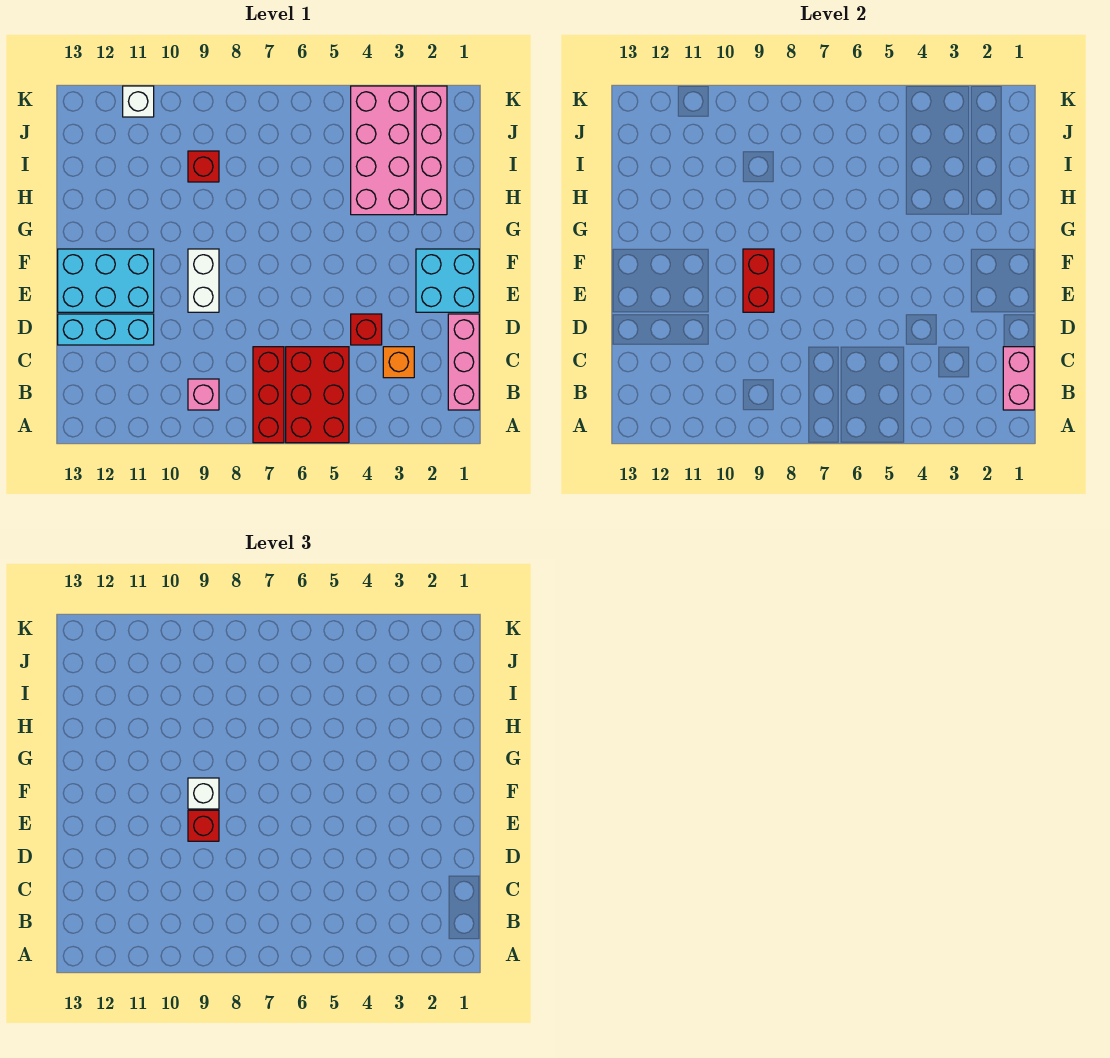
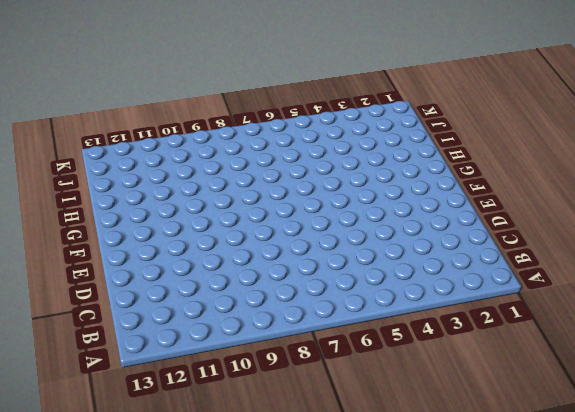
none -> red brick A5:C6 level 1
none -> red brick A7:C7 level 1
none -> pink brick B1:D1 level 1

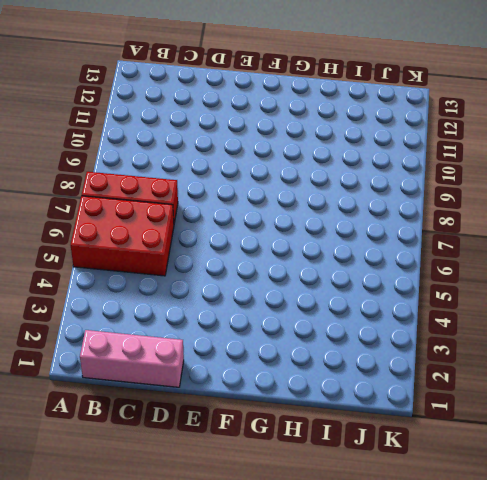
none -> pink brick B9 level 1
none -> orange brick C3 level 1
none -> red brick D4 level 1

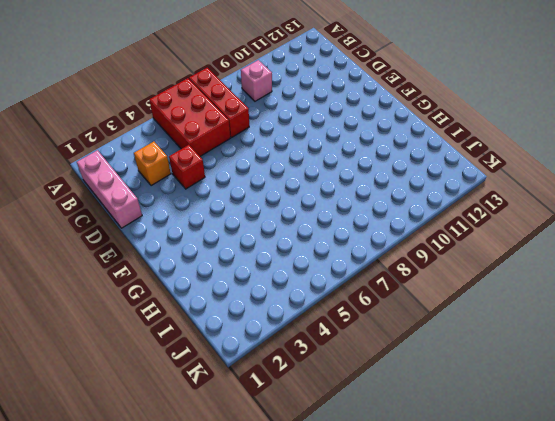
none -> cyan brick D11:D13 level 1
none -> cyan brick E1:F2 level 1
none -> white brick E9:F9 level 1

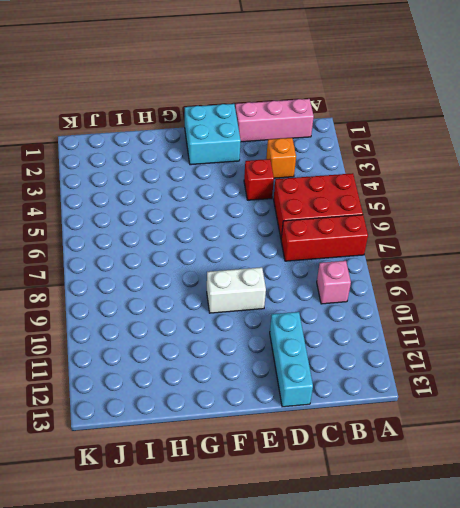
none -> cyan brick E11:F13 level 1
none -> pink brick H2:K2 level 1
none -> pink brick H3:K4 level 1

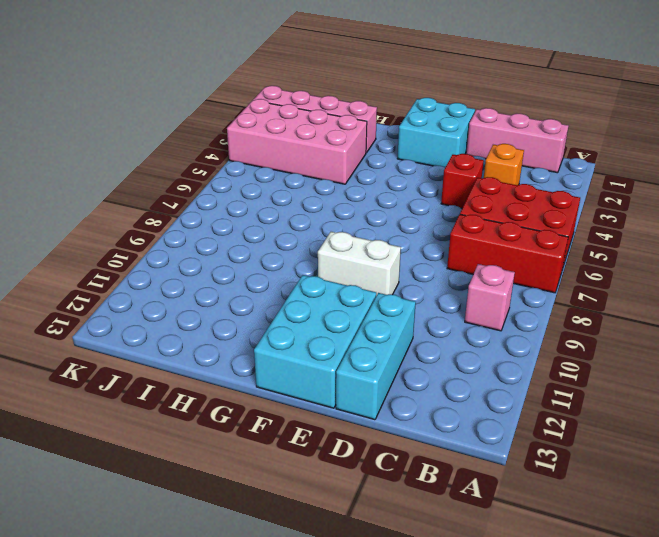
none -> red brick I9 level 1
none -> white brick K11 level 1
none -> pink brick B1:C1 level 2

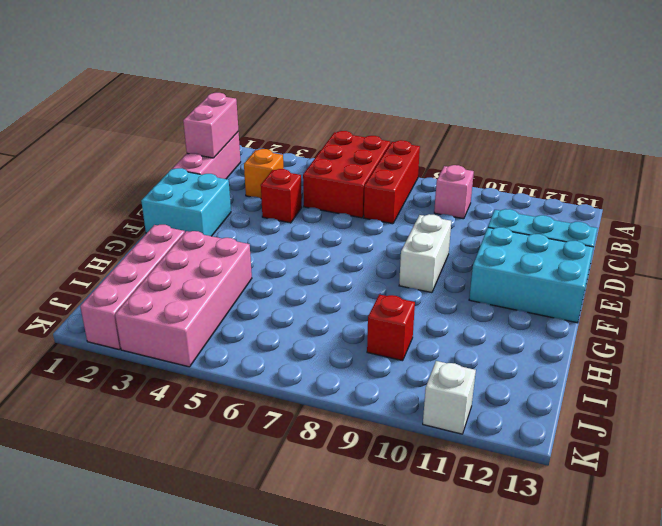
none -> red brick E9:F9 level 2
none -> red brick E9 level 3
none -> white brick F9 level 3

